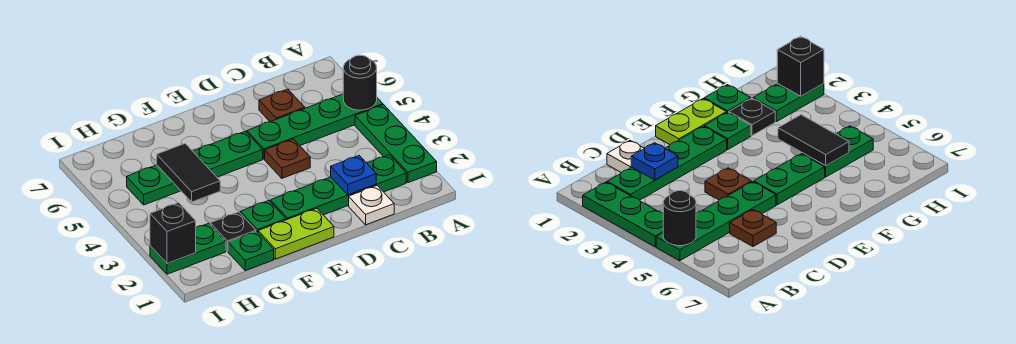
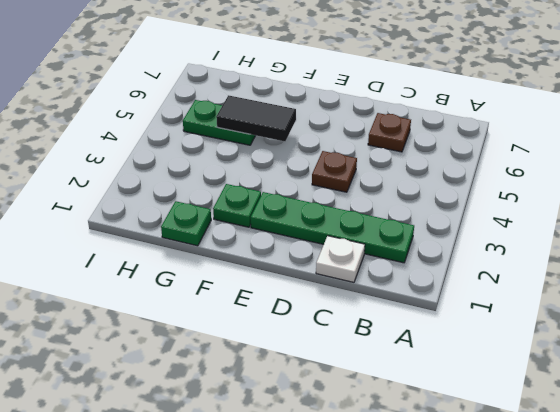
black tile F5:G5 level 2 -> black tile G4:G5 level 2
none -> green plate A2:A4 level 1
none -> green plate A5:D5 level 1
none -> lime plate E1:F1 level 1

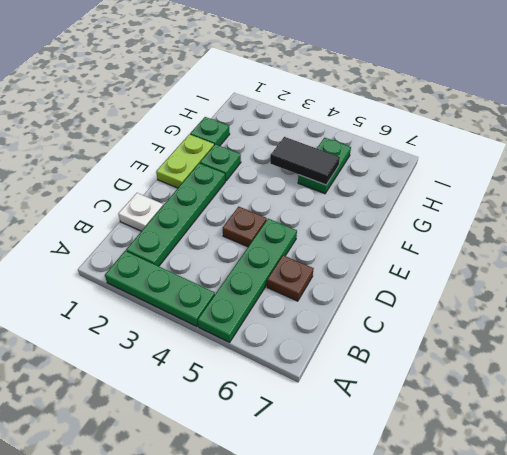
none -> green plate E5:F5 level 1
none -> black plate G2 level 1
none -> green plate H2:I2 level 1

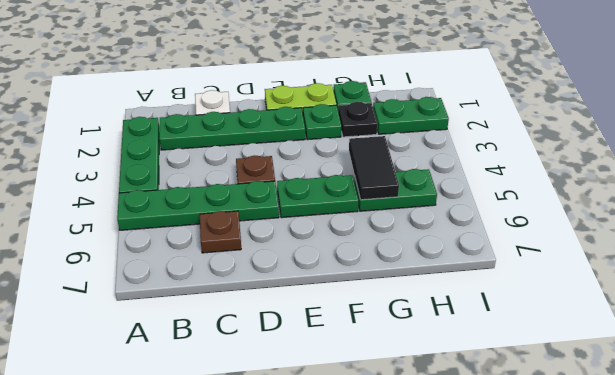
none -> black round brick A5 level 2
none -> blue plate C2 level 2
none -> black brick I2 level 2

